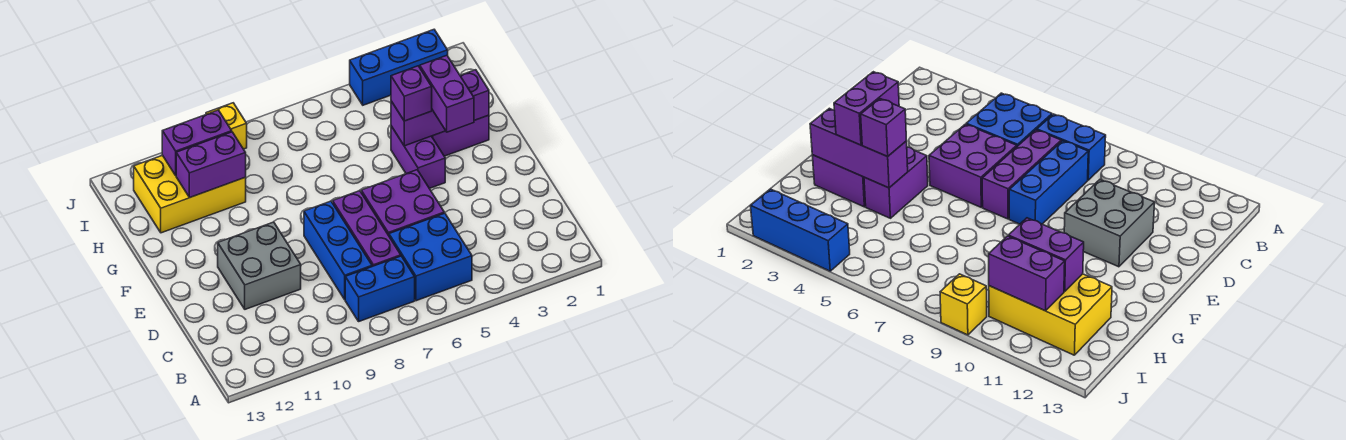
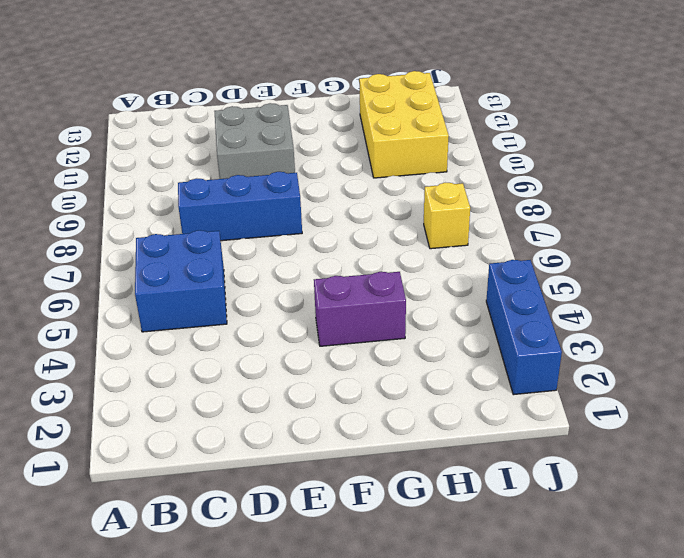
yellow brick I7 level 1 -> yellow brick J9 level 1
none -> blue brick B7:B8 level 1
none -> purple brick C7:E7 level 1
none -> purple brick D5:E6 level 1

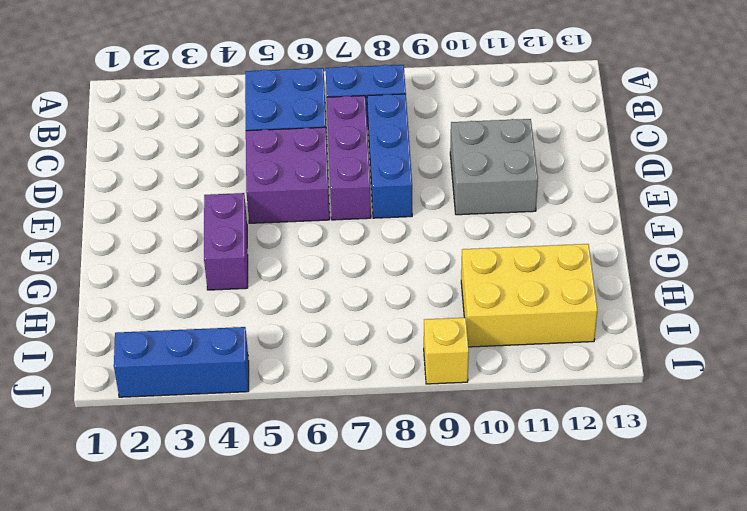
none -> purple brick G2:G3 level 1
none -> purple brick G2:G4 level 2
none -> purple brick H10:H11 level 2

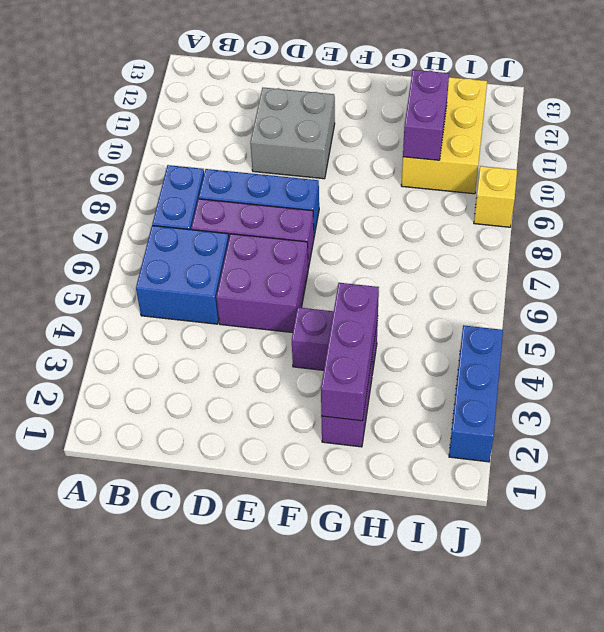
none -> purple brick I10:I11 level 2
none -> purple brick F3:G3 level 3
none -> purple brick G4 level 3

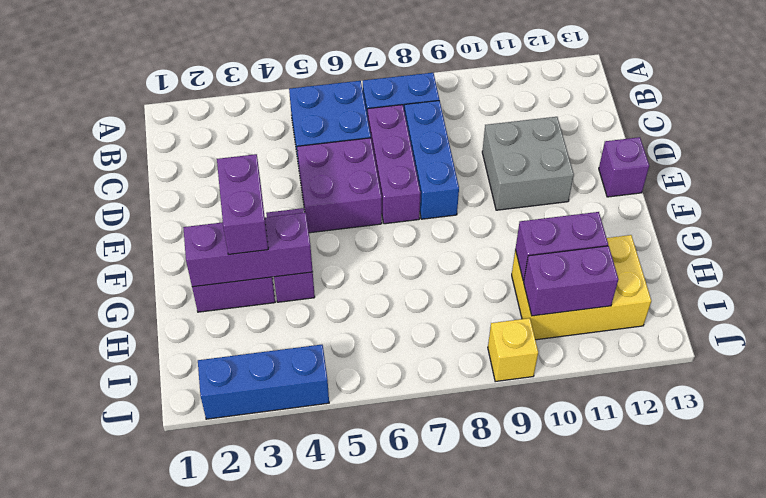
purple brick E13 level 1 -> purple brick G4 level 3

